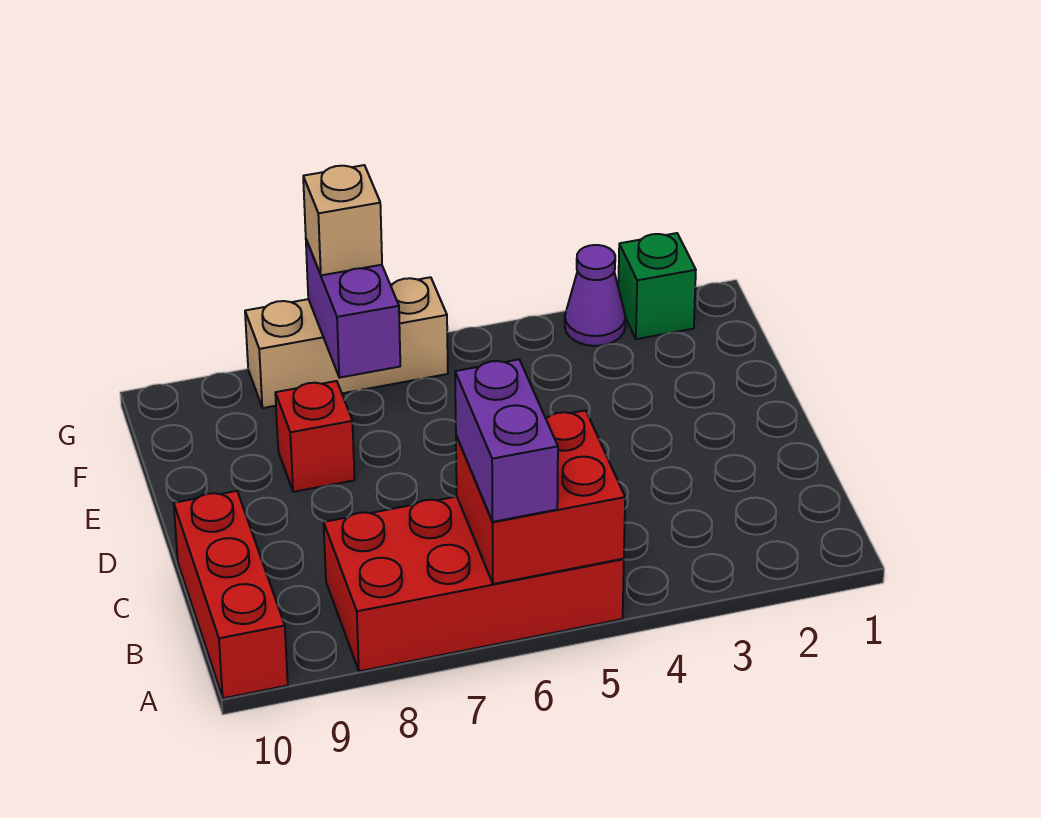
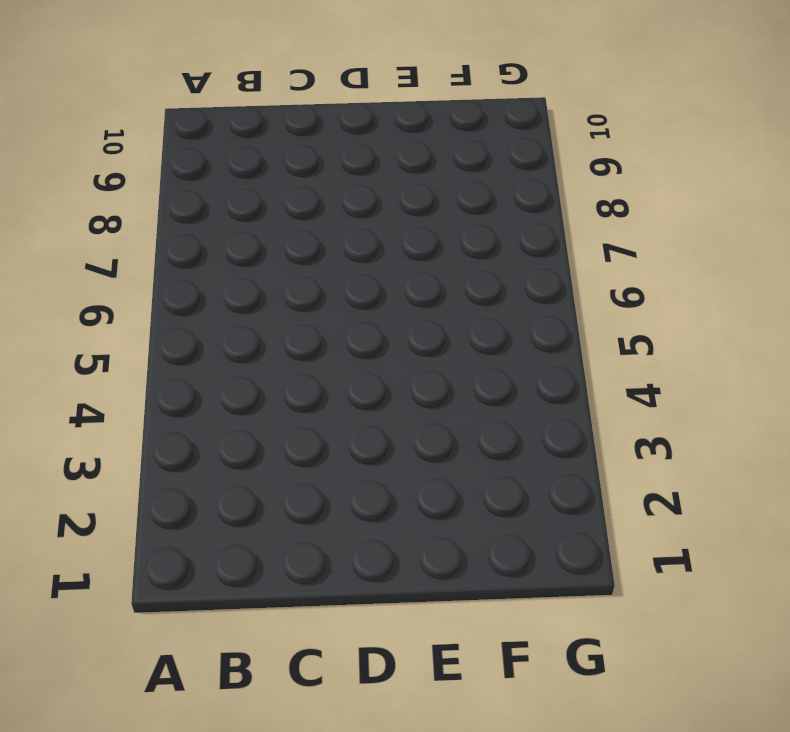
none -> red brick A5:B8 level 1
none -> red brick A10:C10 level 1

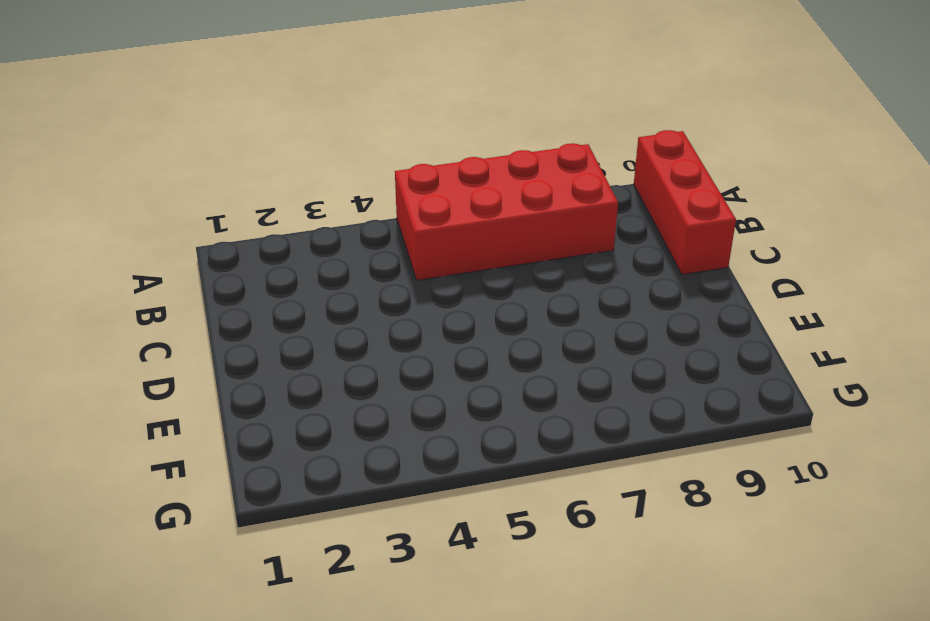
none -> red brick E8 level 1
none -> green brick G2 level 1

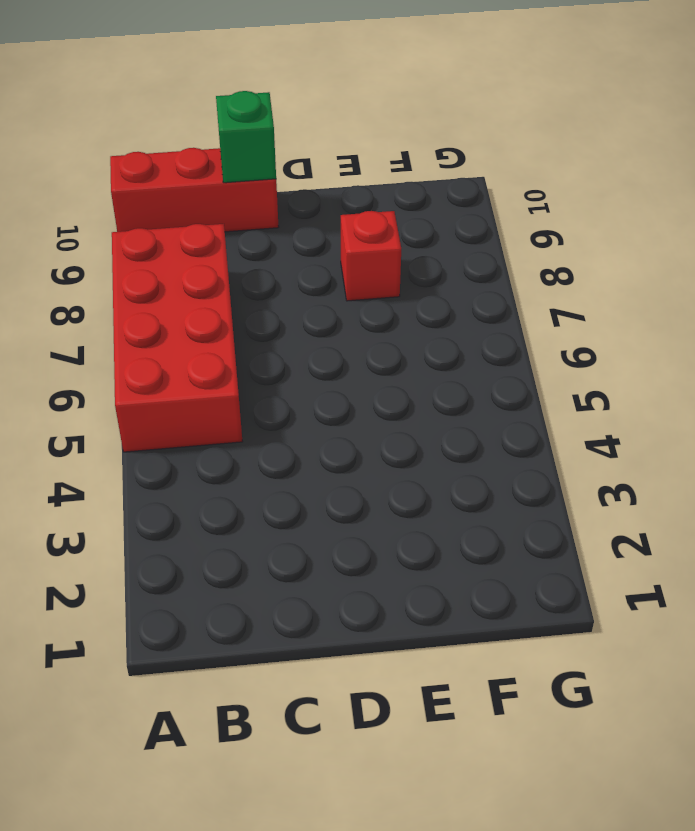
green brick C10 level 2 -> green brick G2 level 1
none -> purple cone G3 level 1
none -> tan brick G6:G8 level 1

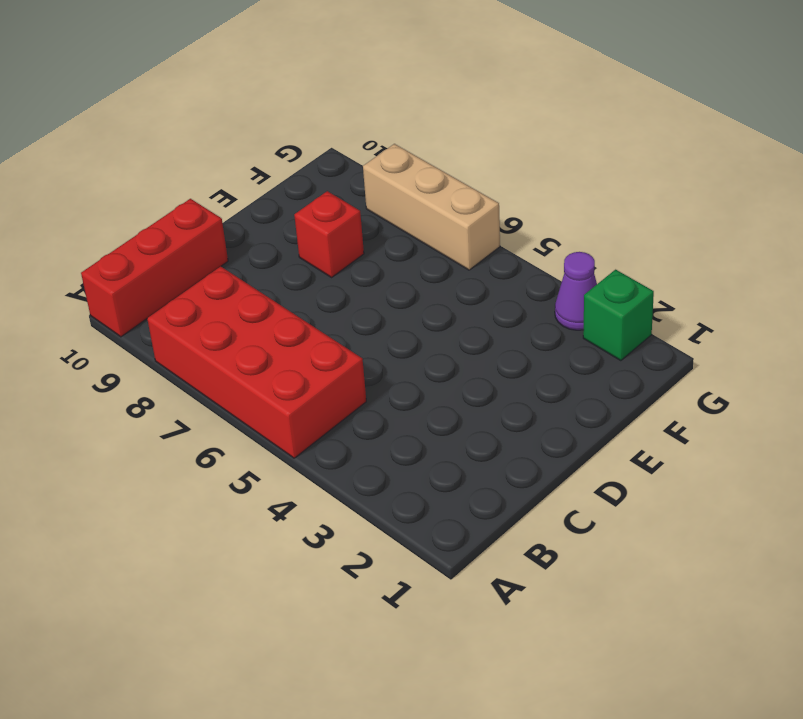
none -> red brick A5:B6 level 2
none -> purple brick F7:G7 level 2

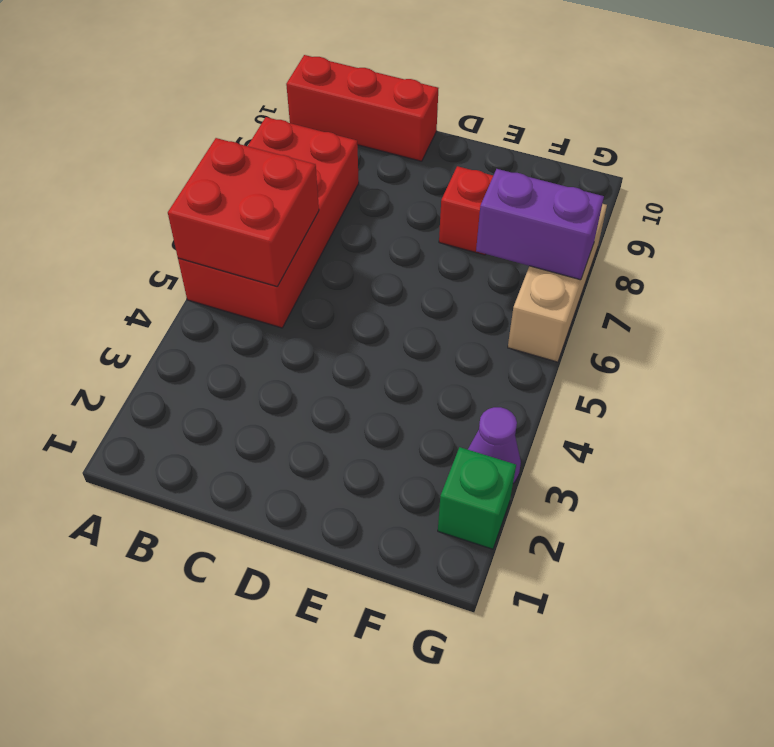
none -> purple brick A6:B6 level 3
none -> tan brick G7 level 3

